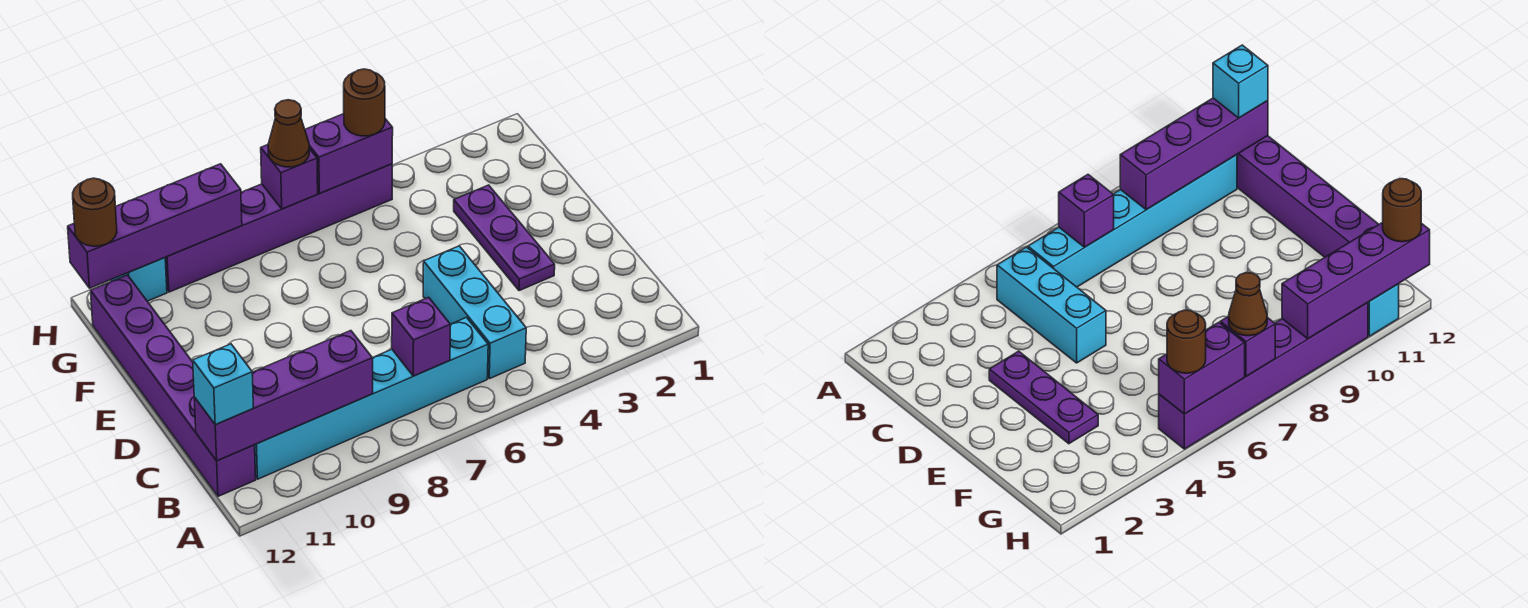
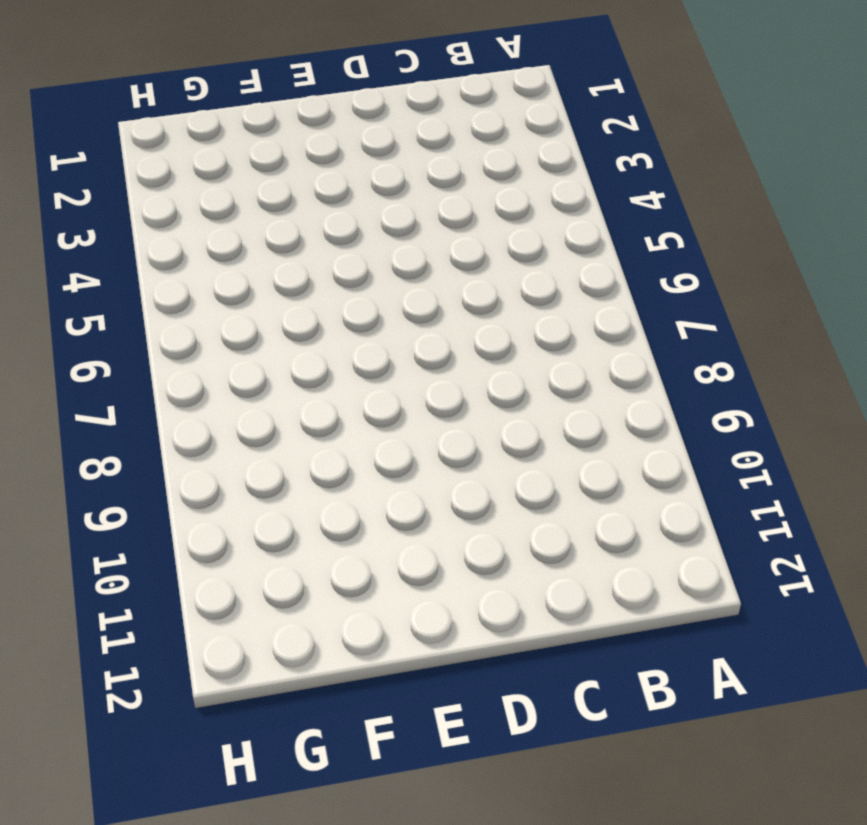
none -> cyan brick B5:D5 level 1
none -> cyan brick B6:B11 level 1
none -> purple brick B12:G12 level 1

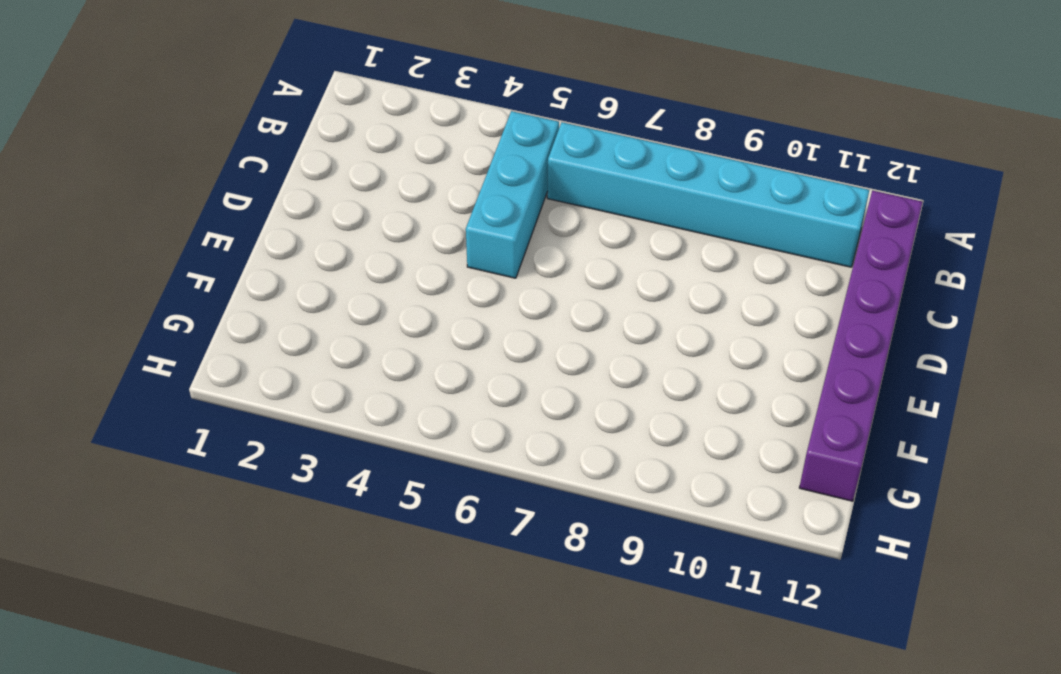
none -> purple plate D3:F3 level 1
none -> purple brick H5:H10 level 1
none -> cyan brick H11 level 1

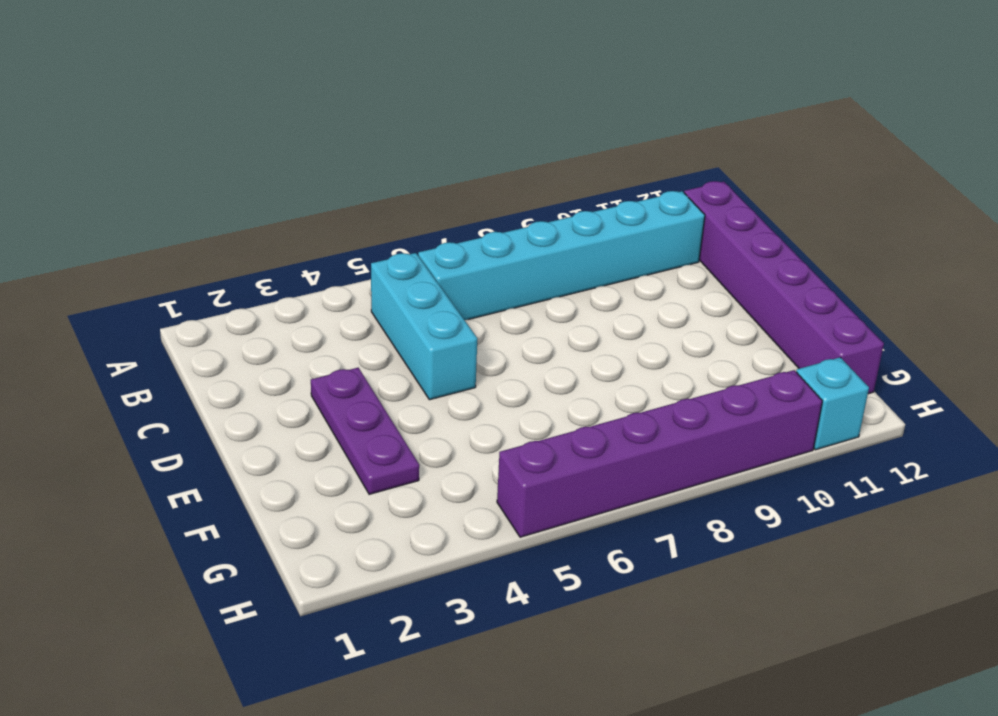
none -> purple brick B7 level 2
none -> purple brick B9:B12 level 2
none -> purple brick H5:H6 level 2

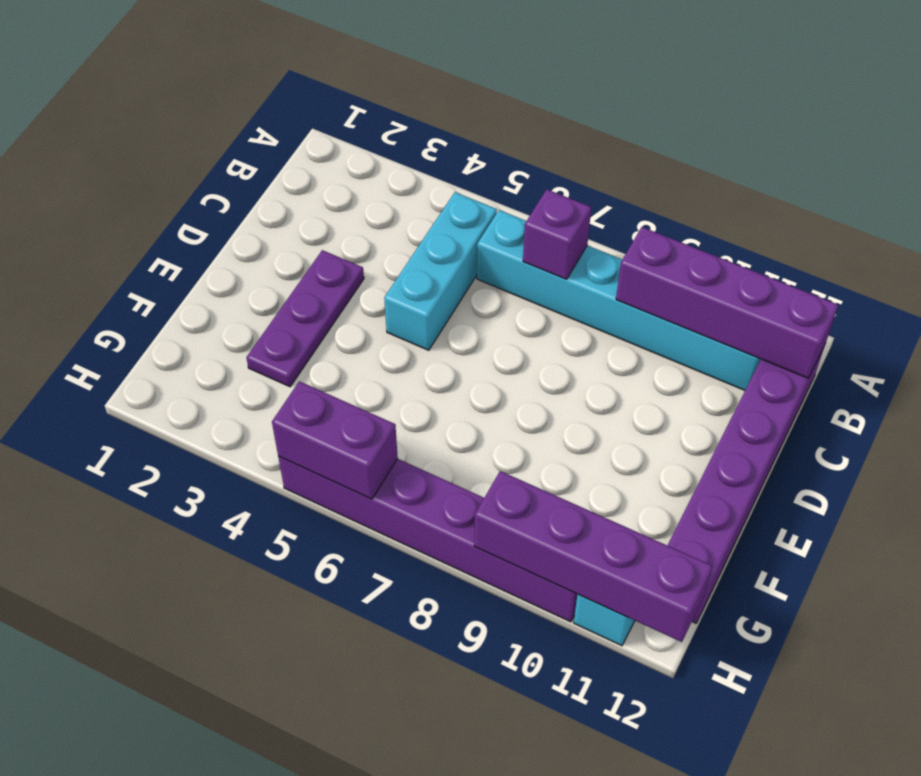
none -> purple brick H7 level 2
none -> cyan brick B12 level 3
none -> brown round brick H5 level 3

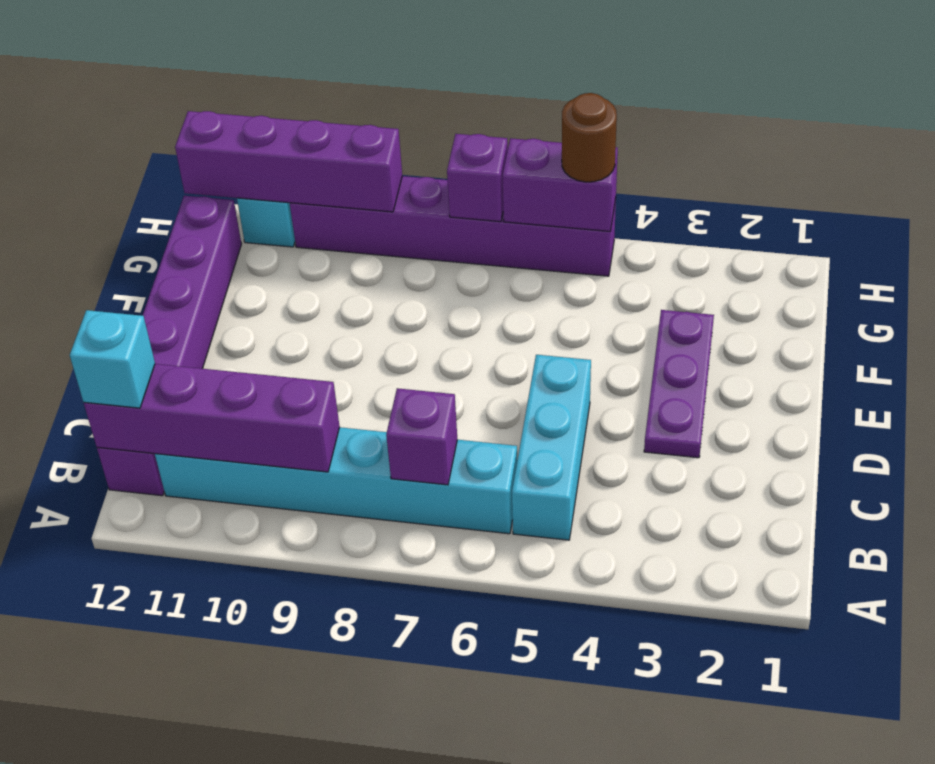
none -> brown cone H7 level 3
none -> brown round brick H12 level 3

